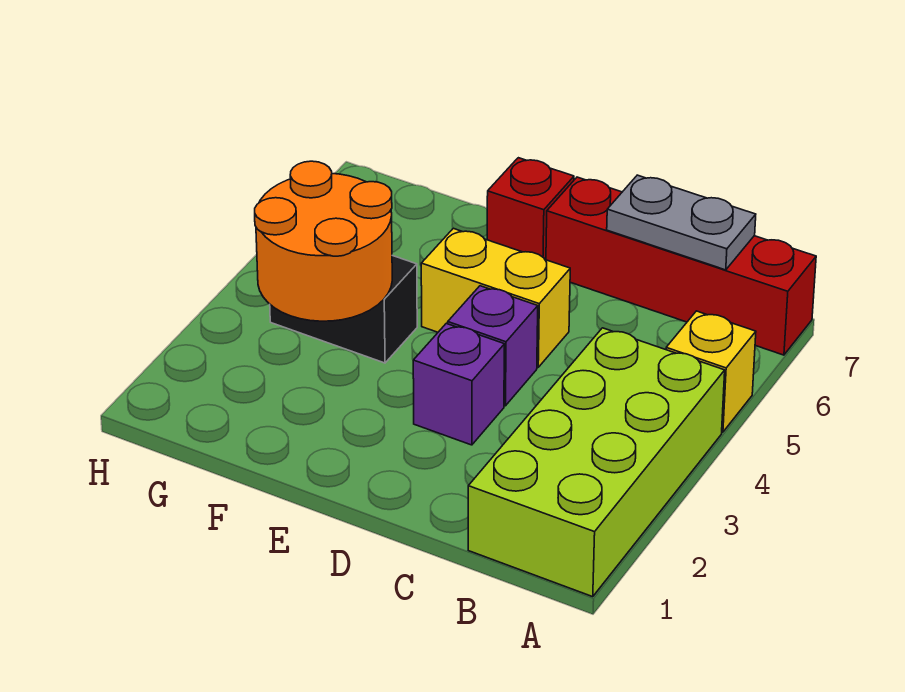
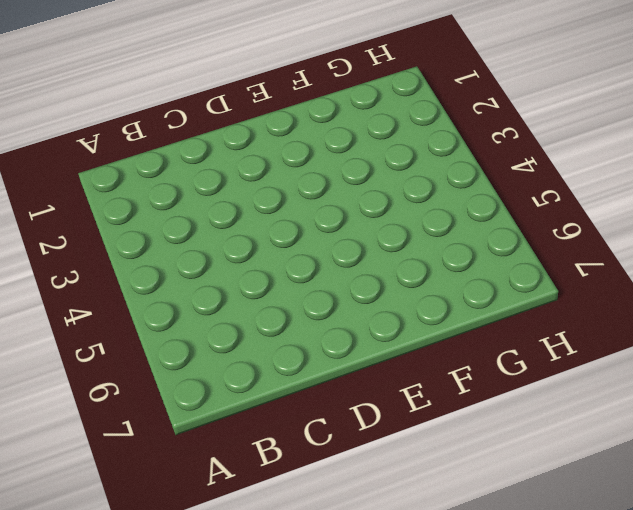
none -> lime brick A1:B4 level 1
none -> yellow brick A5 level 1

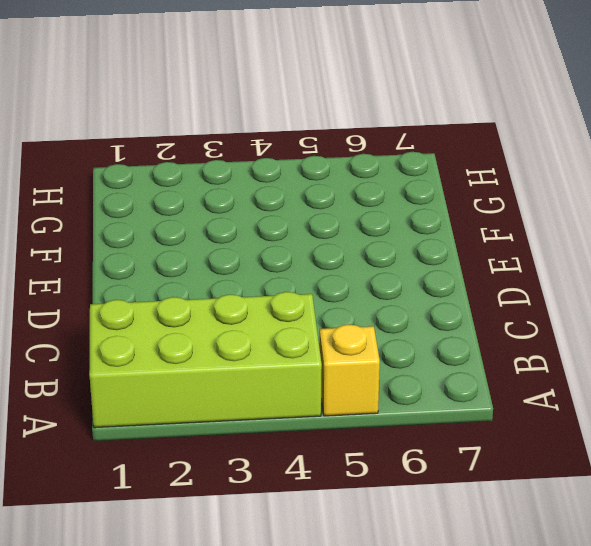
none -> red brick A7:D7 level 1
none -> purple brick D3 level 1

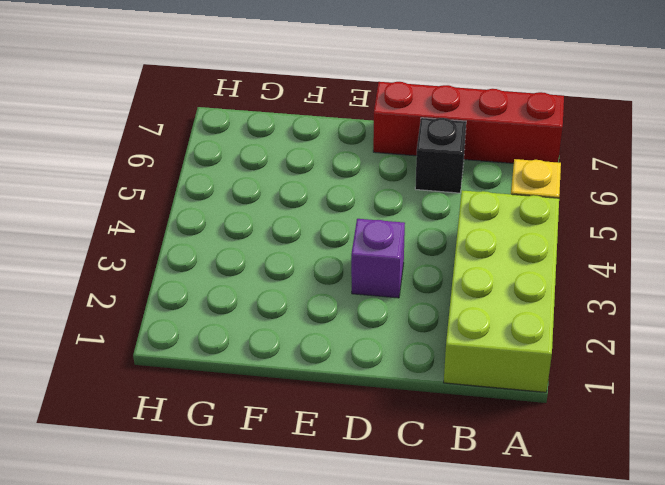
black brick C6 level 1 -> none
none -> purple brick D4 level 1
none -> yellow brick D5:E5 level 1

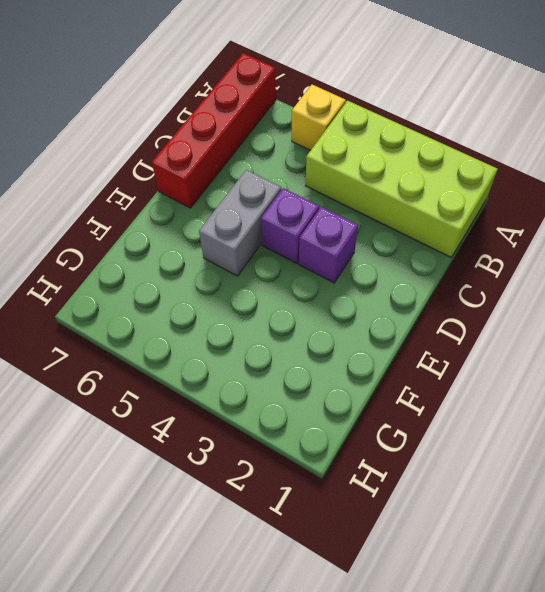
grey brick D5:E5 level 1 -> yellow brick D5:E5 level 1
none -> red brick E7 level 1
none -> black brick F4:G4 level 1

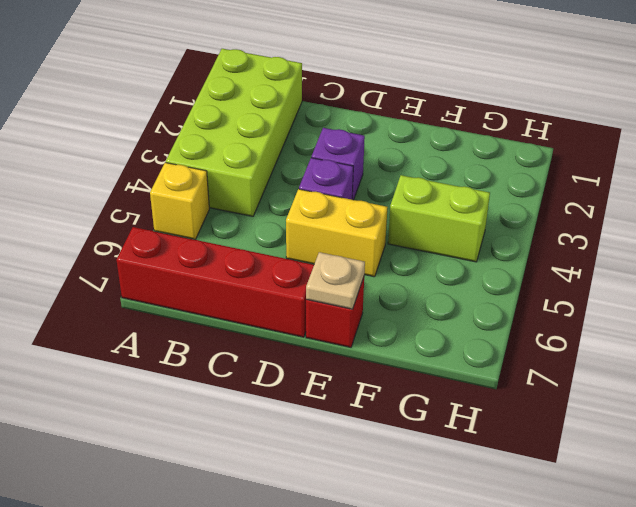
tan plate E7 level 2 -> none
lime brick F4:G4 level 1 -> black brick F4:G4 level 1
none -> grey plate B7:C7 level 2
none -> orange round brick F3:G4 level 2

